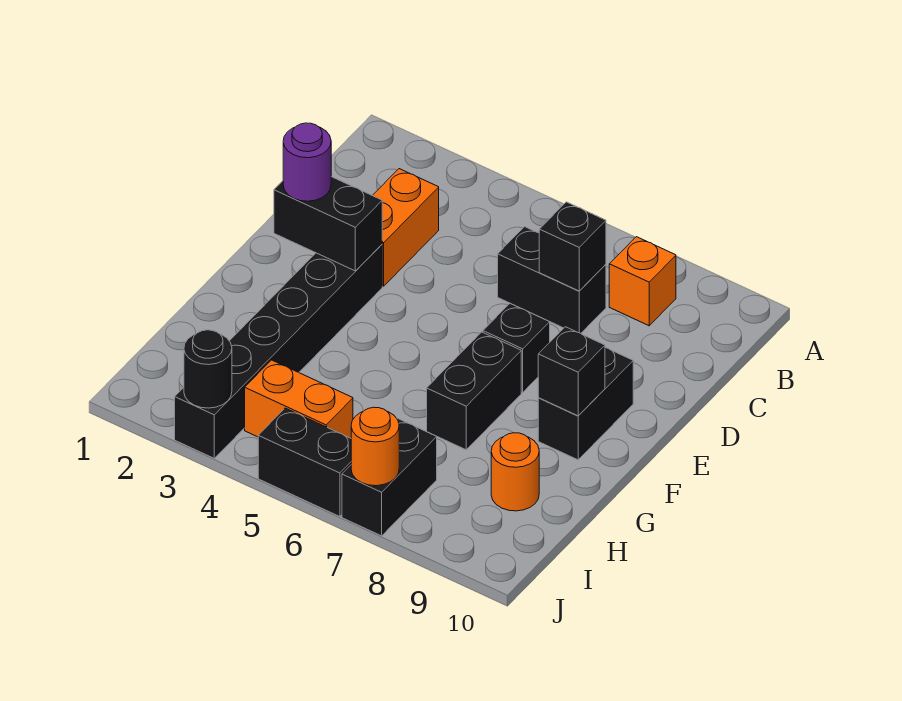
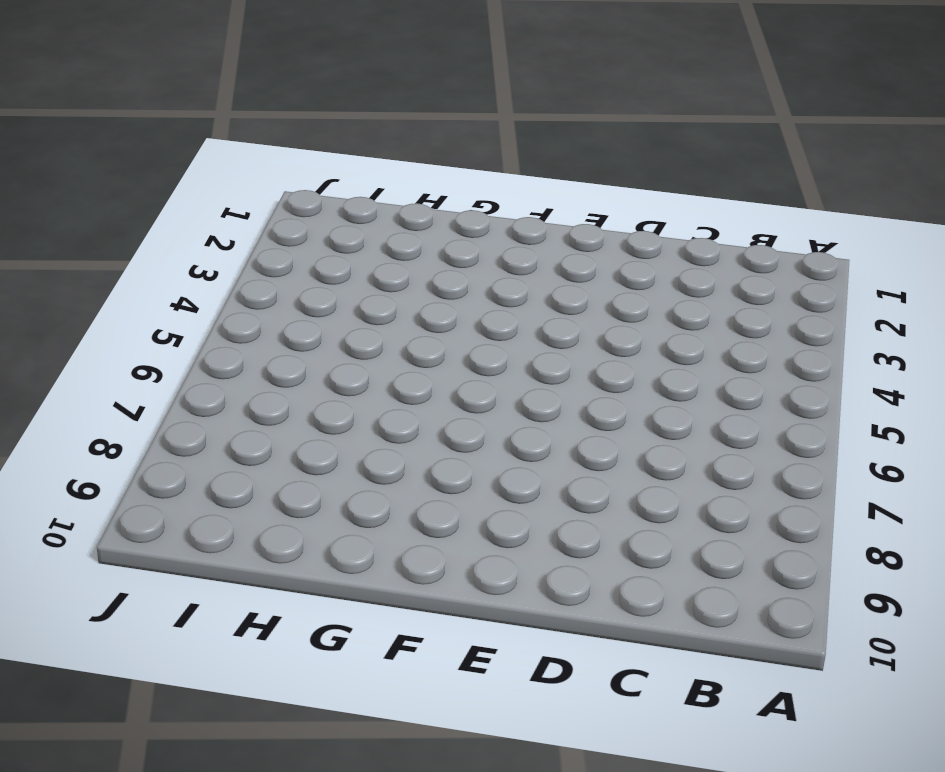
none -> orange brick B8 level 1
none -> orange brick C3:D3 level 1
none -> black brick C6:C7 level 1

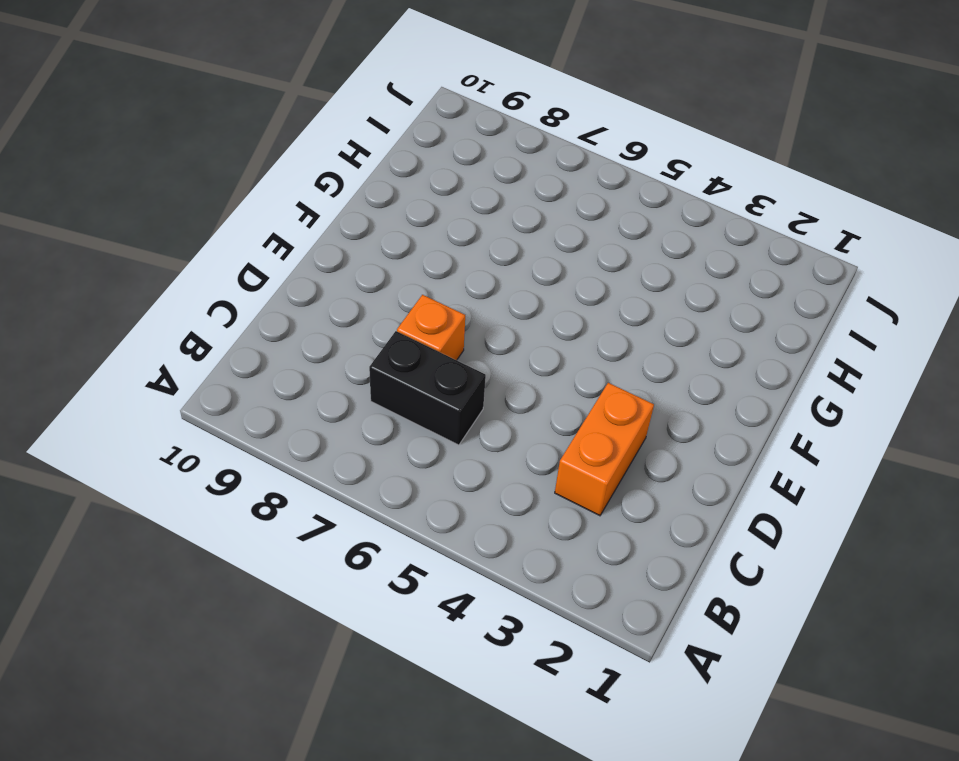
orange brick D7 level 1 -> orange brick B8 level 1
none -> black brick E3:J3 level 1
none -> black brick E7 level 1
none -> black brick E9:F9 level 1

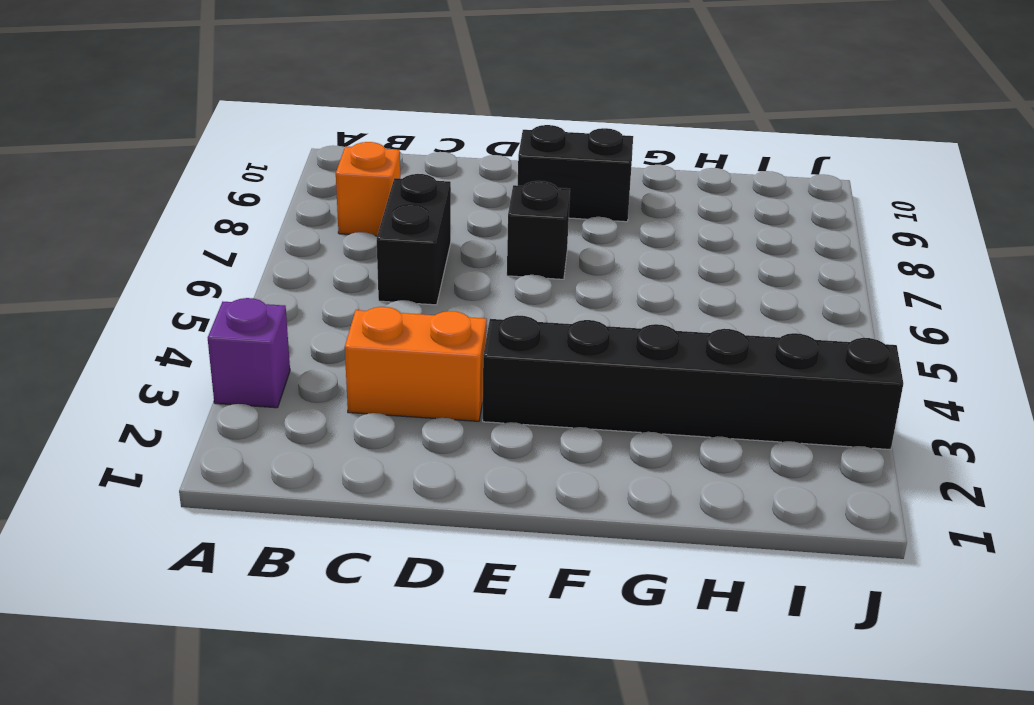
purple brick A3 level 1 -> none
none -> black brick F7:G7 level 1
none -> orange round brick H9 level 1
none -> orange brick I4:I5 level 1

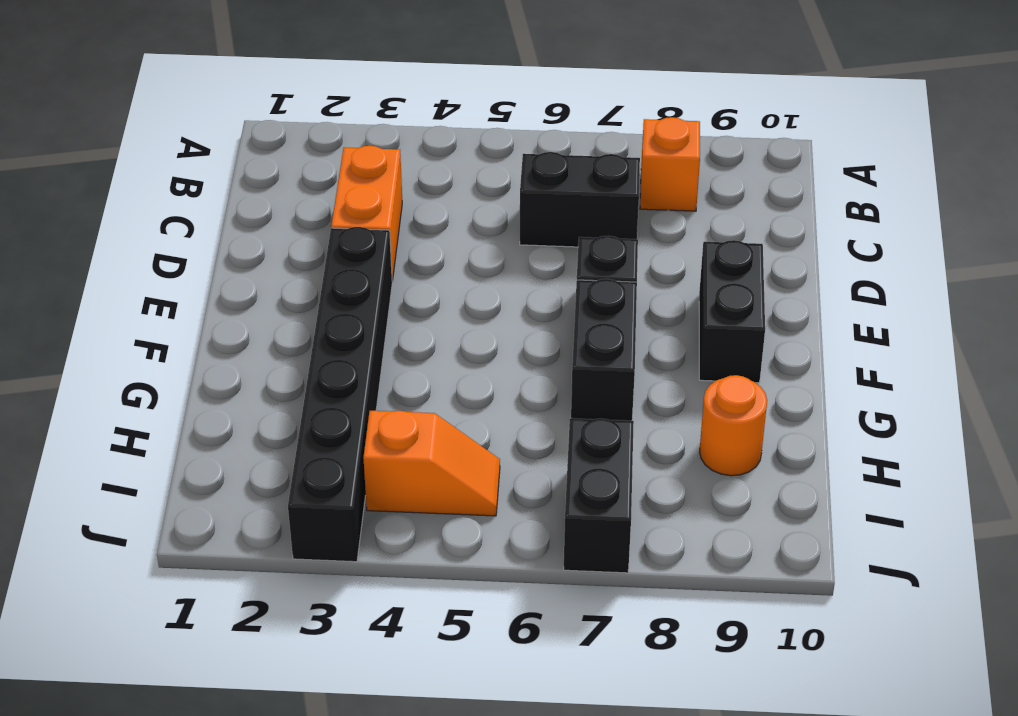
orange slope I4:I5 level 1 top 4 -> orange brick I4:I5 level 1
none -> black brick J5:J6 level 1
none -> black brick C7 level 2
none -> black brick E2:E3 level 2

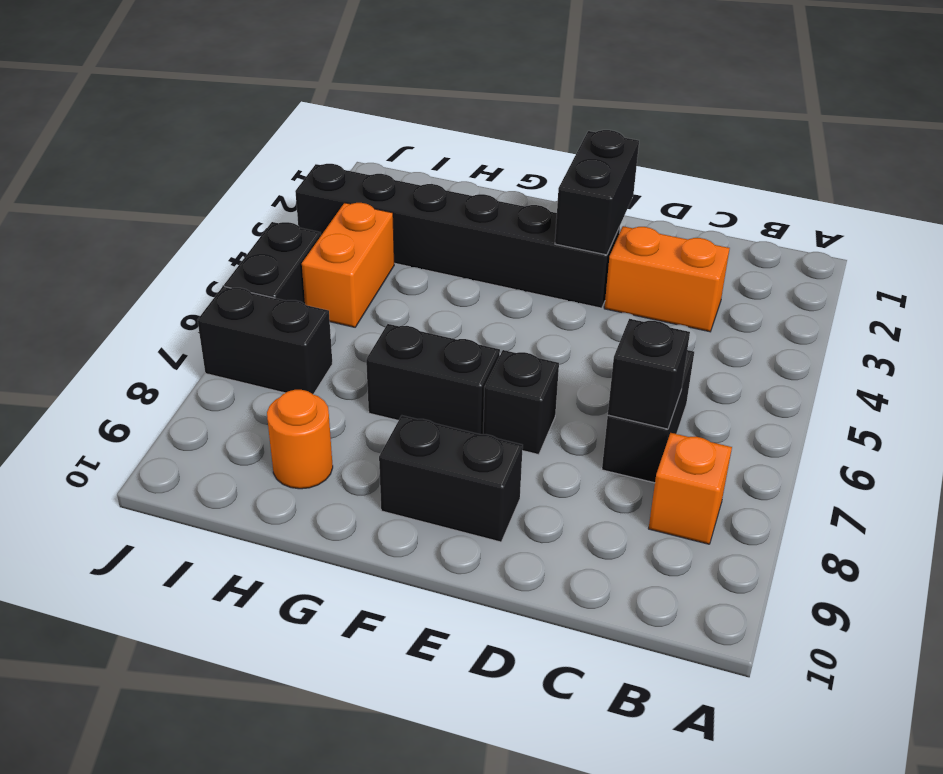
none -> black brick F9 level 2
none -> black round brick J3 level 2
none -> orange round brick J7 level 2

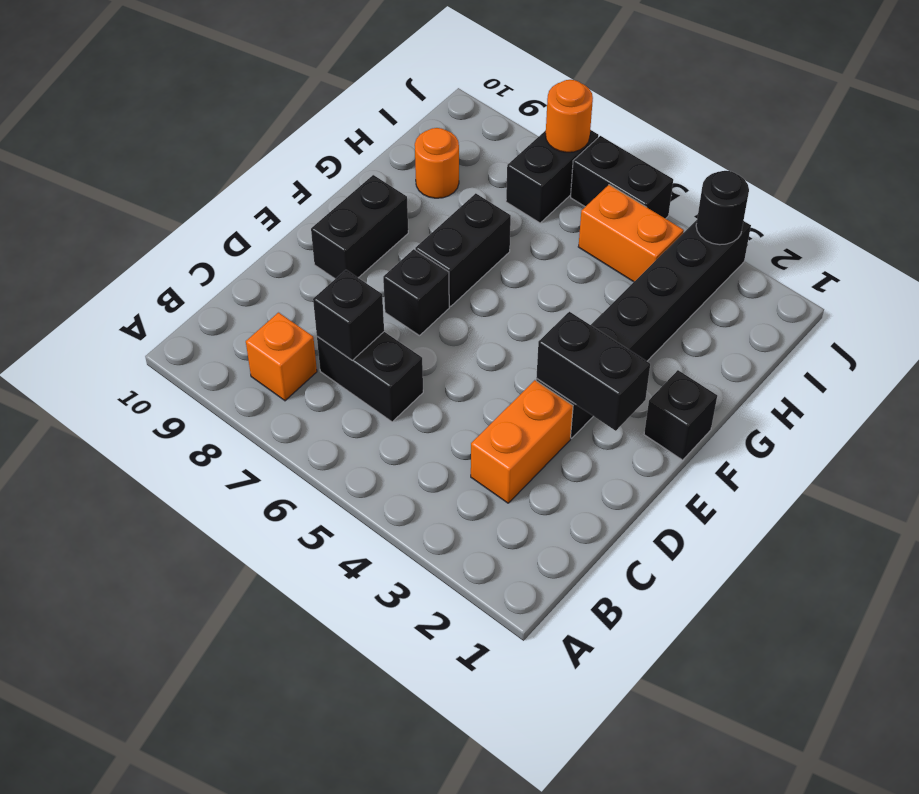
black brick F1 level 1 -> black brick F9 level 2
none -> purple round brick E2 level 3

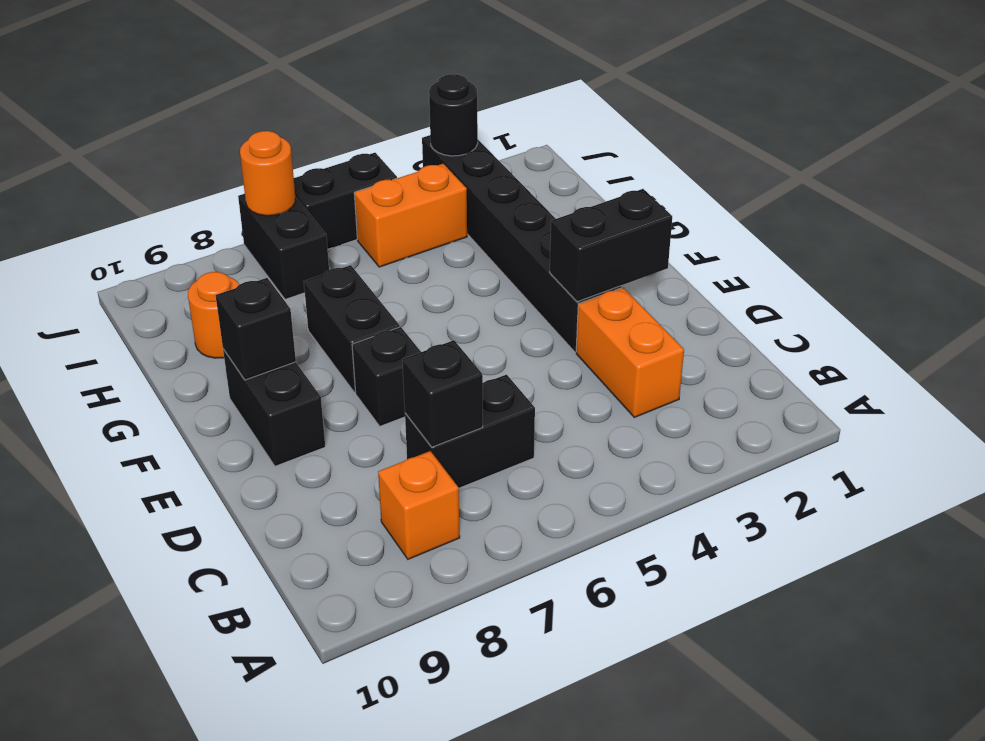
none -> purple round brick E2 level 3

